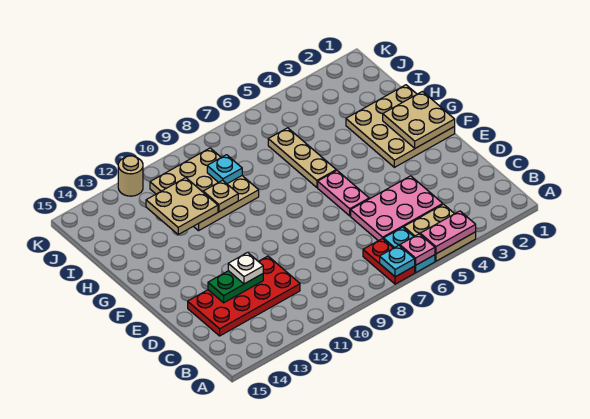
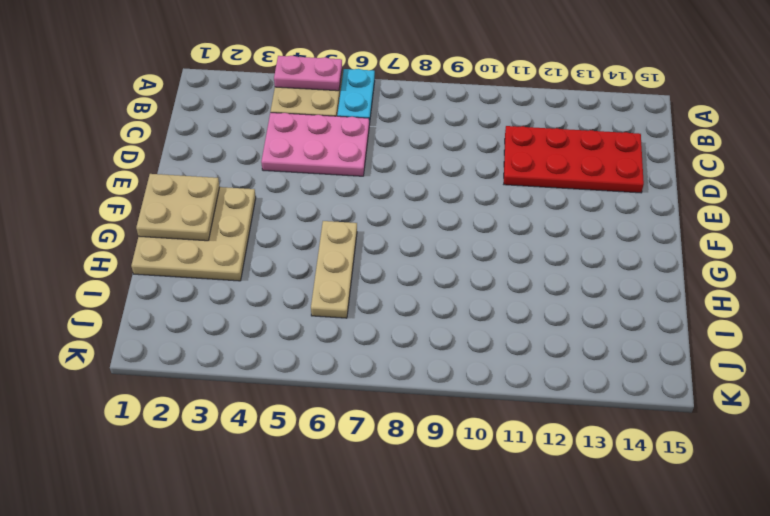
none -> red plate A7:B7 level 1
none -> pink plate E6:F6 level 1
none -> tan plate H9:J11 level 1

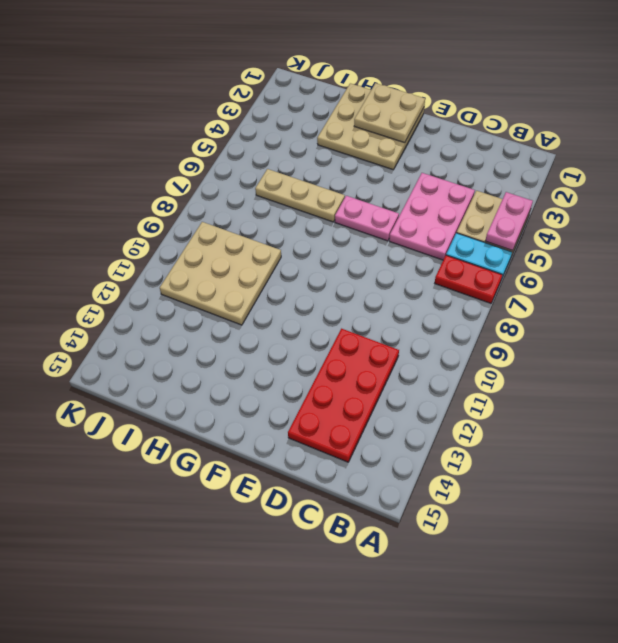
none -> tan round brick K12 level 1
none -> pink plate A6 level 2
none -> cyan plate A7 level 2

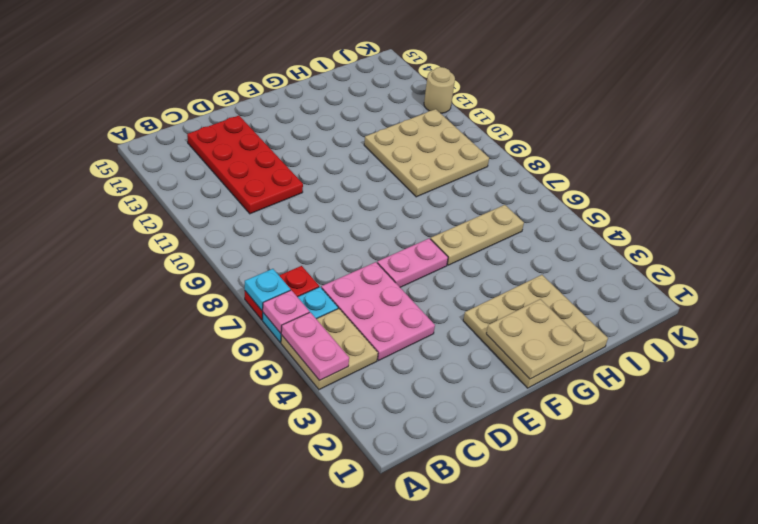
none -> green plate D12:D13 level 2
none -> tan plate H10 level 2
none -> tan plate H11:I12 level 2

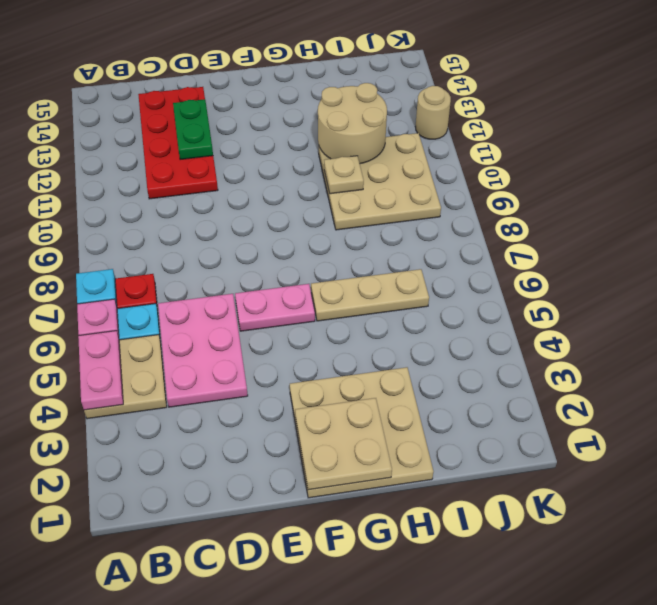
tan round brick H11:I12 level 2 -> tan plate H11:I12 level 2
none -> cyan plate I9 level 2
none -> white plate D12 level 3

